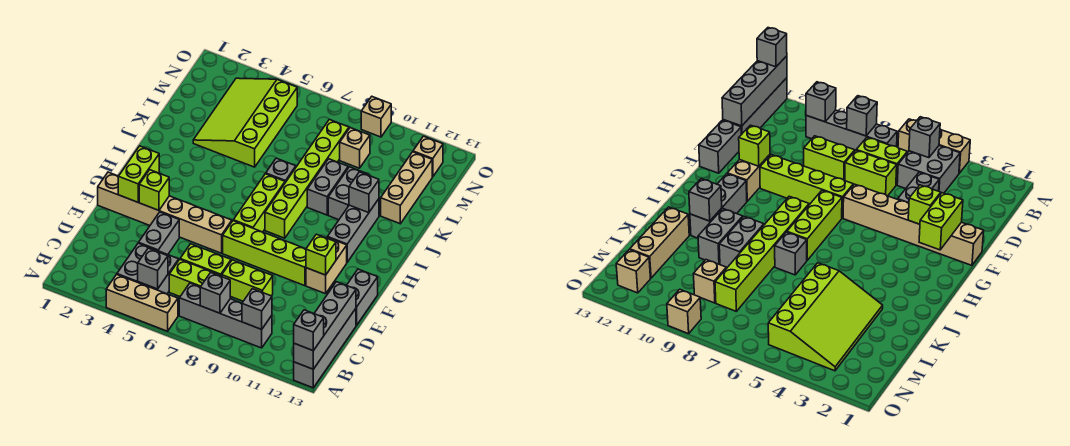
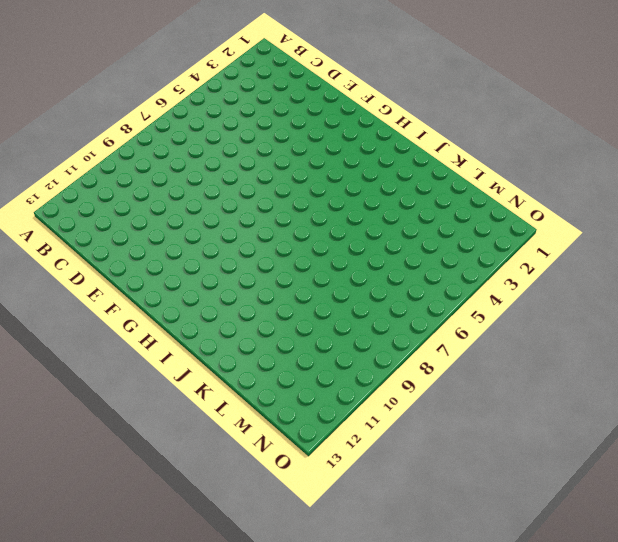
none -> tan brick A4:A6 level 1
none -> grey brick A13:D13 level 1
none -> grey brick B4:C5 level 1
none -> grey brick B7:B10 level 1

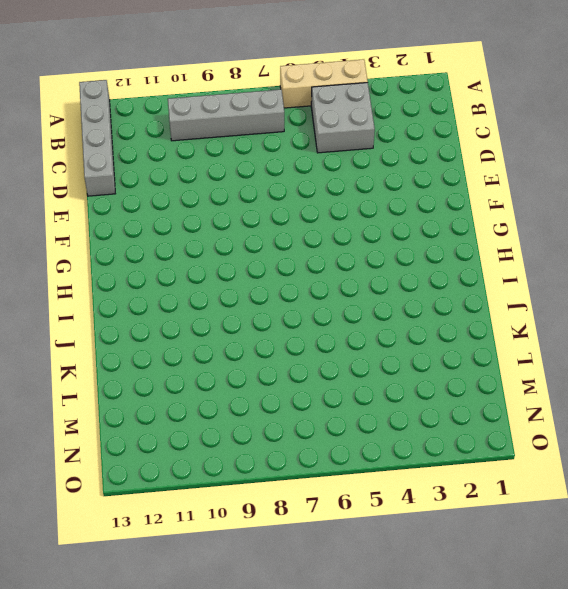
none -> lime brick C6:C7 level 1
none -> grey brick D4:E4 level 1
none -> lime brick D6:D7 level 1
none -> lime brick D8:D9 level 1

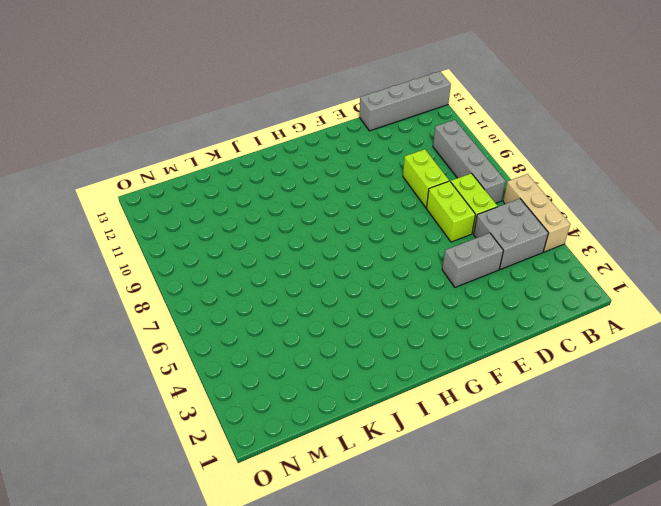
none -> grey brick E13:F13 level 1
none -> tan brick F1:F6 level 1
none -> lime brick F7:F10 level 1
none -> tan brick F11:G11 level 1

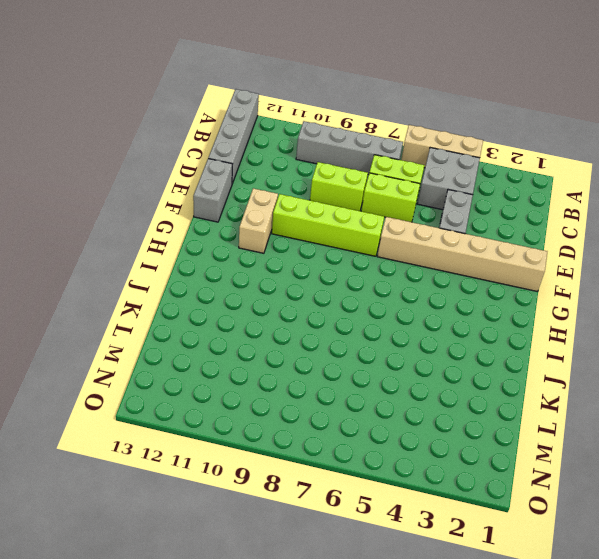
none -> lime brick G7:I7 level 1
none -> lime brick H8:M8 level 1
none -> grey brick H11:J11 level 1
none -> grey brick J7 level 1

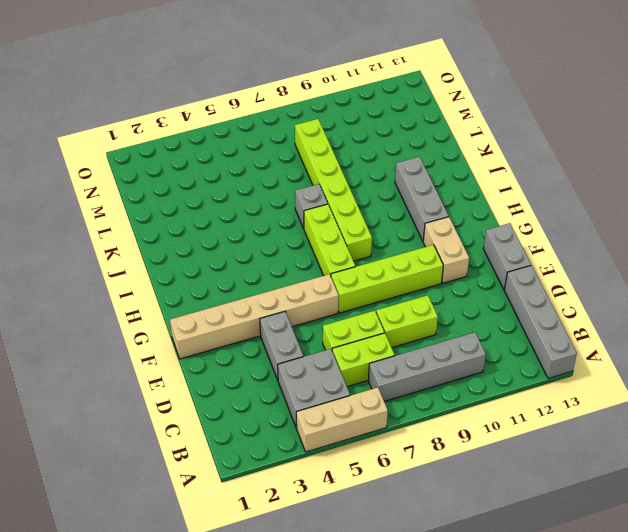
none -> grey brick J9:K9 level 1
none -> grey brick J10:K10 level 1
none -> lime slope K3:N5 level 1 top 5
none -> tan brick K12:M12 level 1

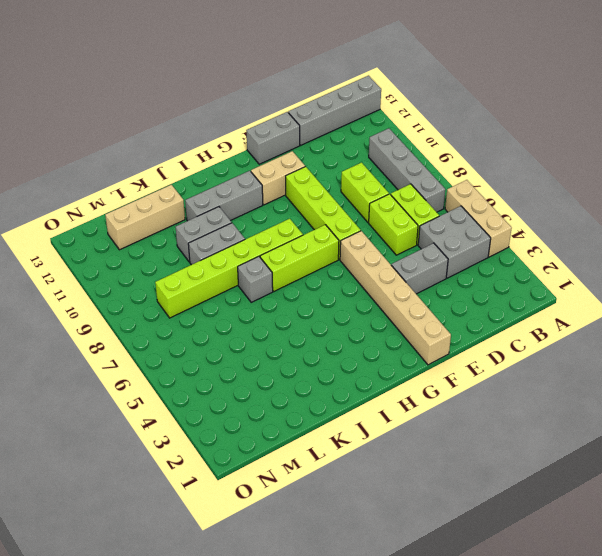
none -> lime slope K3:N5 level 1 top 5
none -> tan brick M9 level 1
none -> tan brick N12 level 1
none -> tan brick O9 level 1

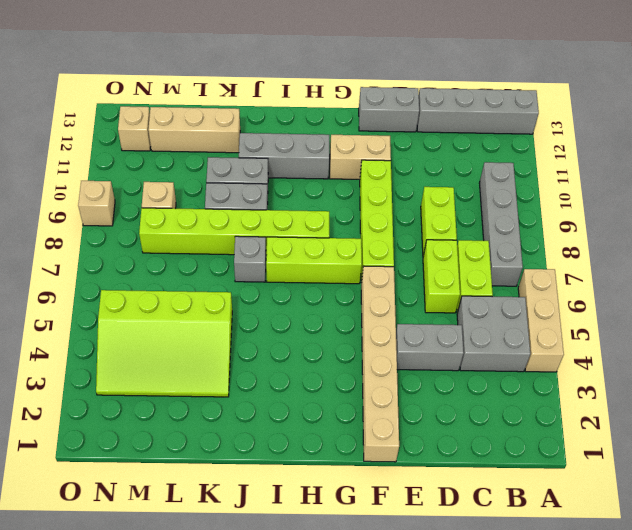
none -> grey brick A13:D13 level 2
none -> grey brick B5 level 2
none -> grey brick B8 level 2
none -> grey brick B10 level 2

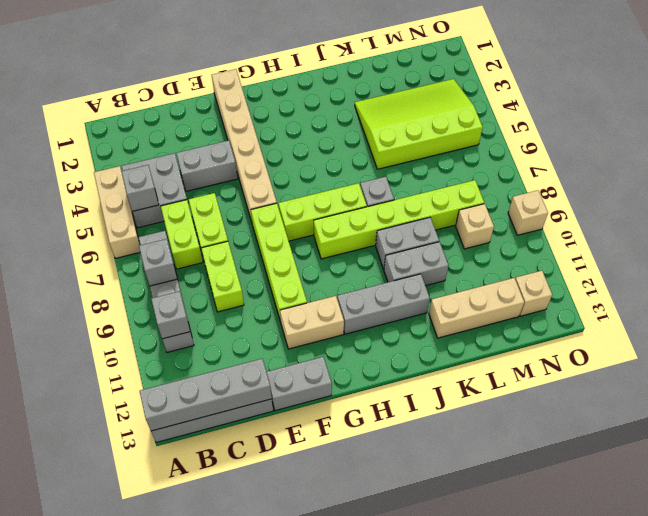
none -> lime brick F2:G2 level 2
none -> lime brick F3 level 2
none -> lime brick F11 level 2
none -> grey brick J11 level 2

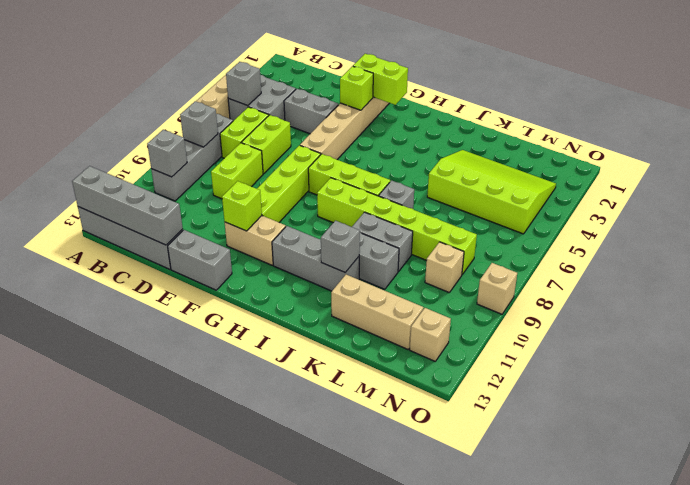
none -> grey brick A13 level 3

